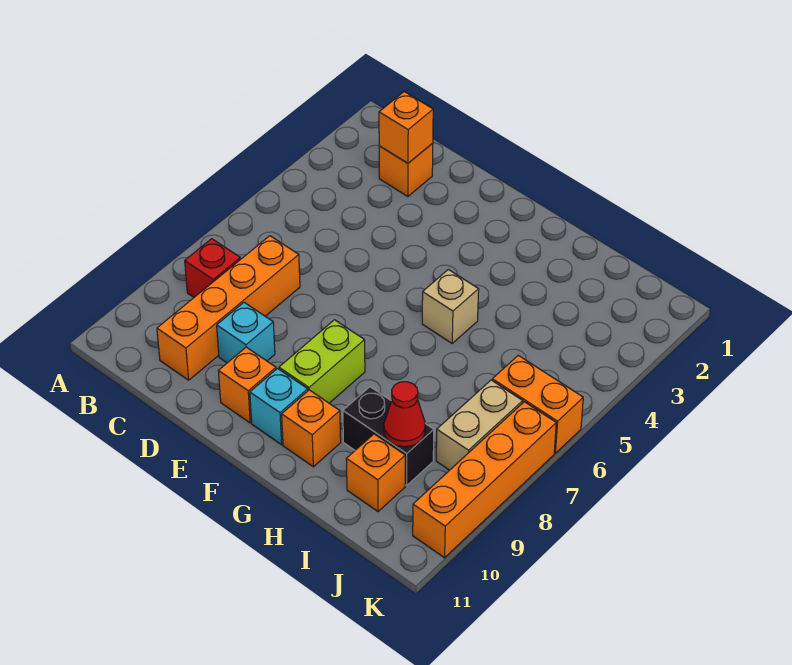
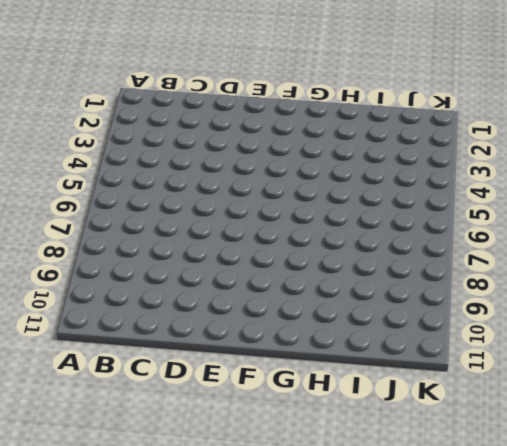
none -> red brick B8 level 1
none -> orange brick C2 level 1
none -> orange brick C7:C10 level 1

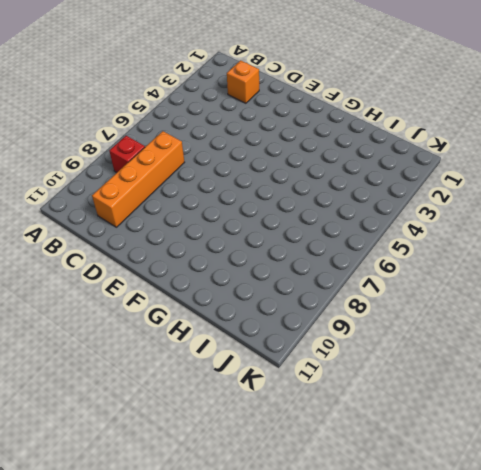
none -> cyan brick D9 level 1
none -> orange brick E10 level 1
none -> lime brick F8:F9 level 1

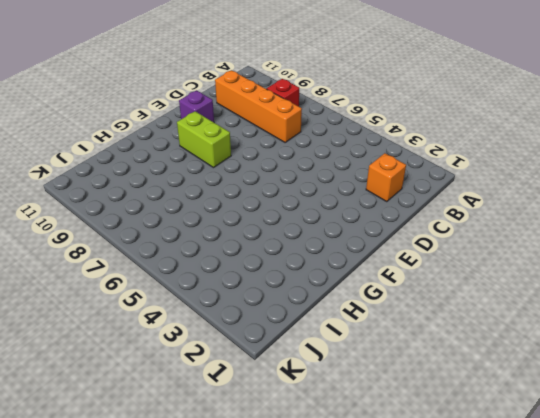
purple brick E10 level 1 -> orange brick E10 level 1
none -> cyan brick D9 level 1
none -> cyan brick F10 level 1
none -> tan brick G5 level 1

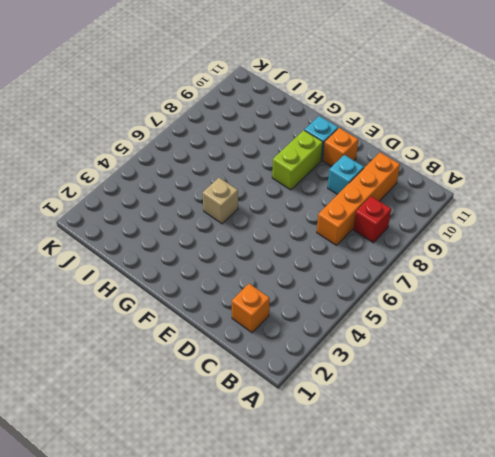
none -> orange brick G10 level 1
none -> black brick H9:I9 level 1
none -> orange brick I10 level 1

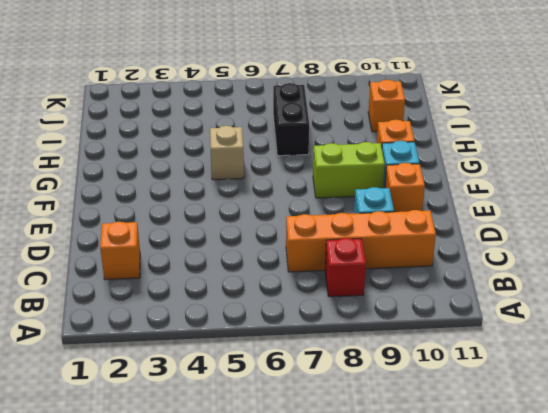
black brick H7:I7 level 1 -> black brick H9:I9 level 1
none -> orange brick J6:K6 level 1
none -> tan brick J7:J8 level 1
none -> orange brick K7:K10 level 1

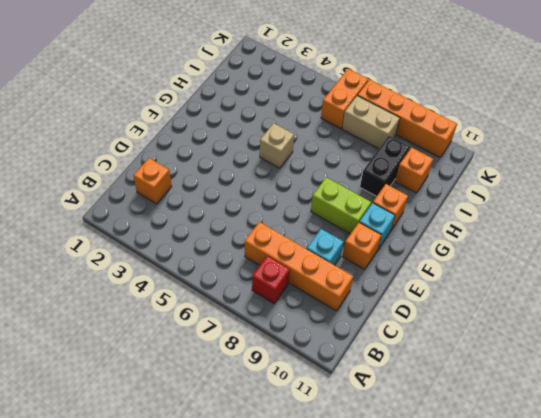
none -> orange brick C2 level 2
none -> red cone I9 level 2

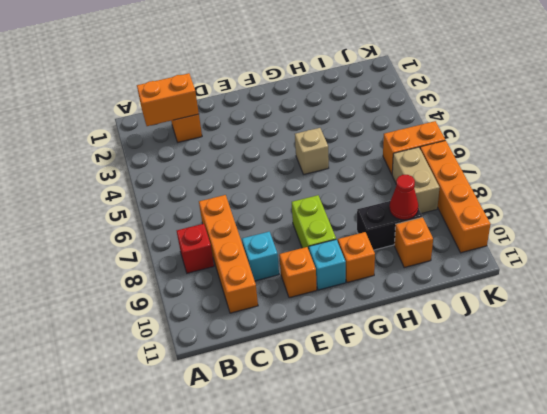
orange brick B2:C2 level 2 -> orange brick C2 level 2

